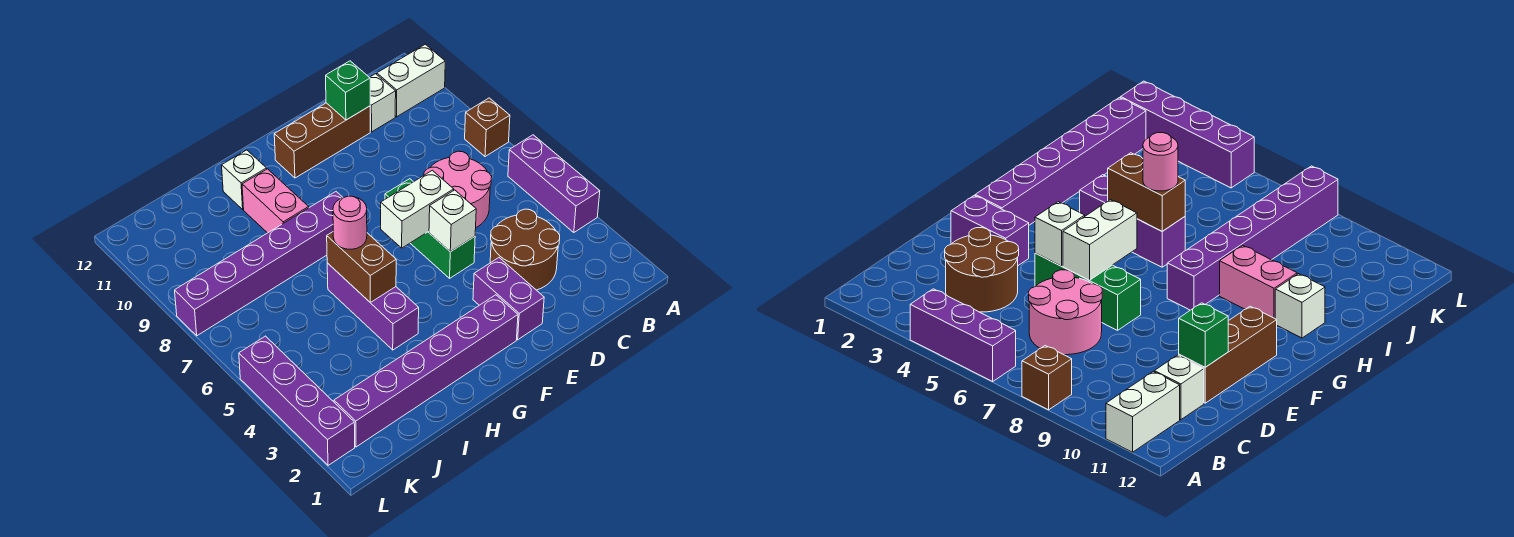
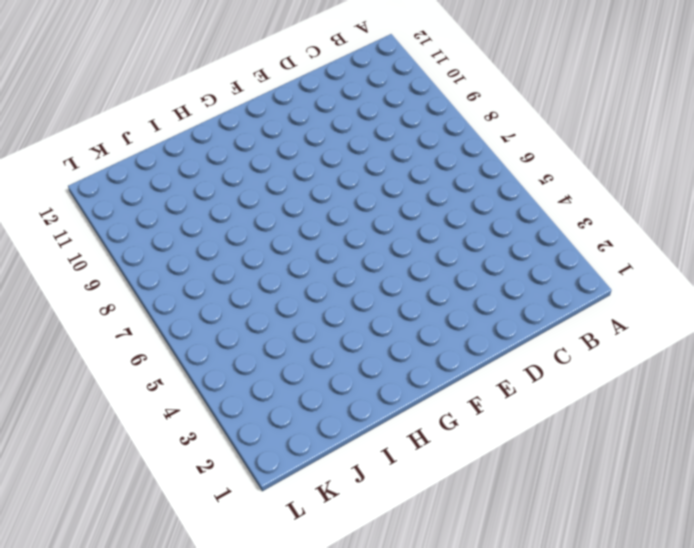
none -> purple brick A4:A6 level 1
none -> brown brick A8 level 1
none -> white brick A11:B11 level 1

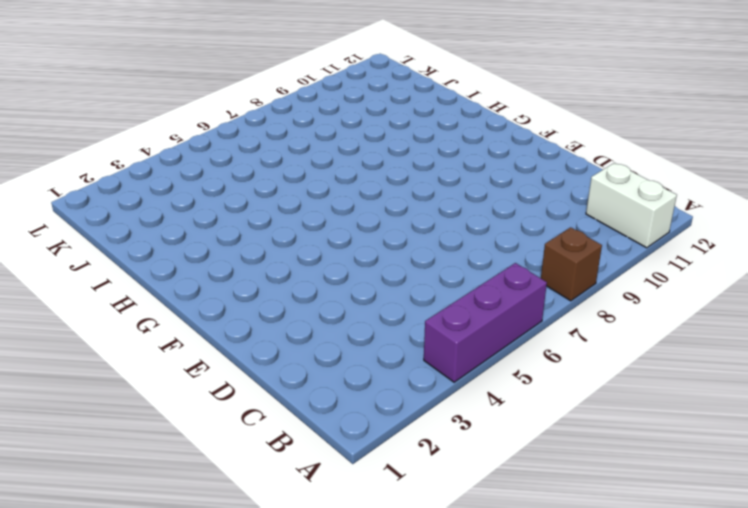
none -> brown round brick C3:D4 level 1
none -> pink round brick C6:D7 level 1
none -> white brick C11 level 1

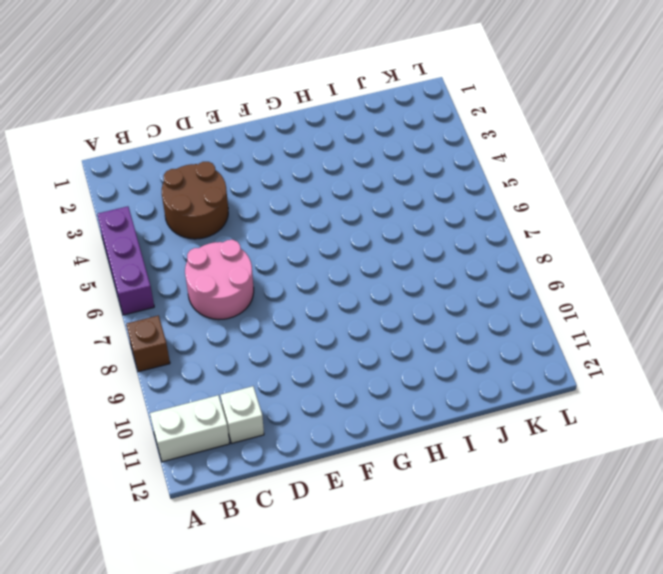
none -> brown brick D11:F11 level 1
none -> purple brick E2:E3 level 1
none -> green brick E5:E7 level 1

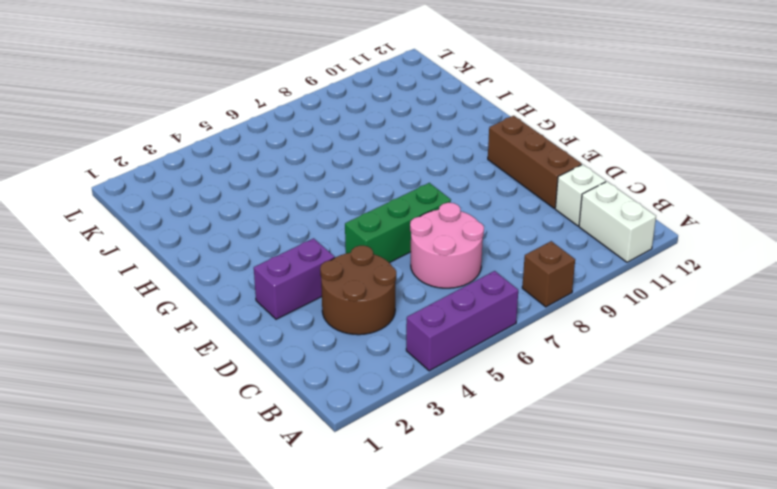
none -> purple brick F2:K2 level 1
none -> purple brick G8:L8 level 1
none -> purple brick H4:H6 level 1

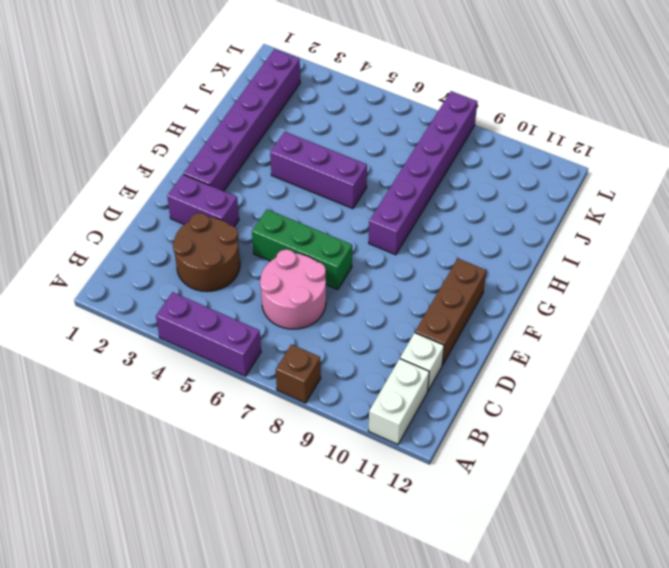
none -> pink brick H9:H10 level 1
none -> white brick H11 level 1
none -> purple brick L2:L5 level 1

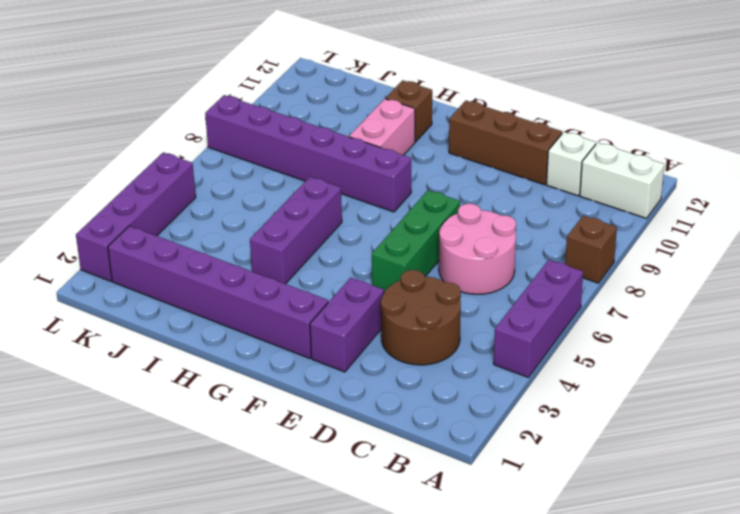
brown brick H11 level 1 -> white brick H11 level 1
none -> green brick D11 level 2
none -> white brick E5 level 2
none -> white brick E6:F6 level 2

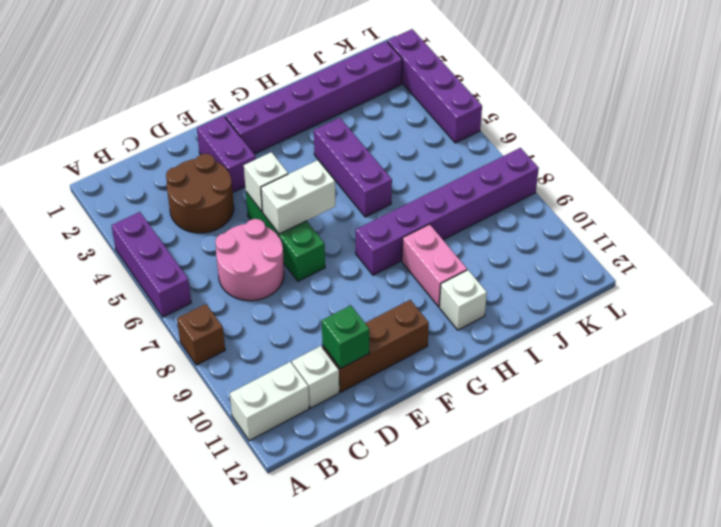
none -> brown brick H5:H6 level 2
none -> pink round brick H6 level 3

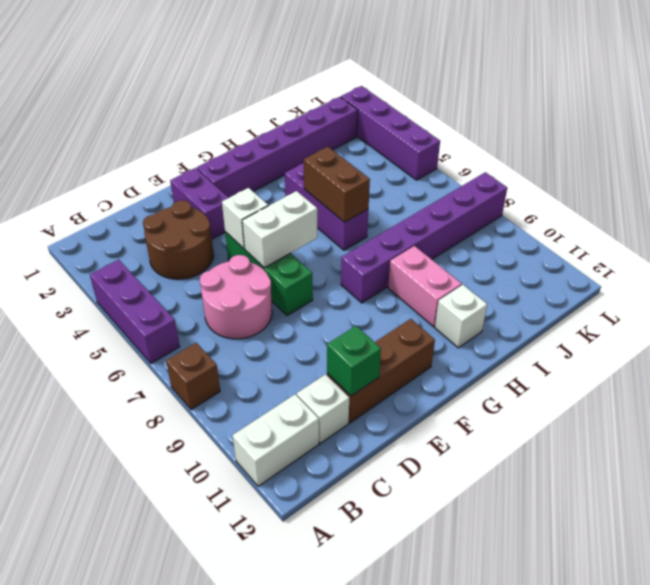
none -> pink round brick H6 level 3

